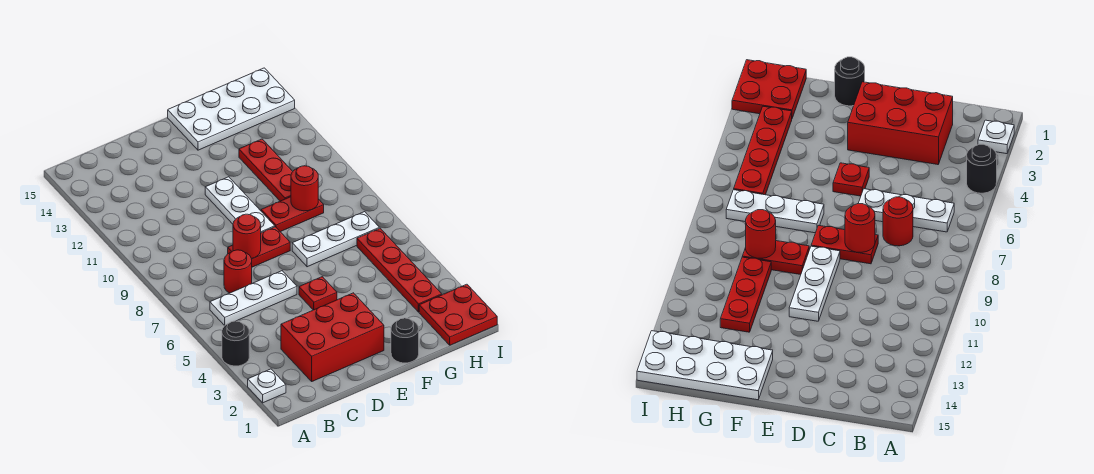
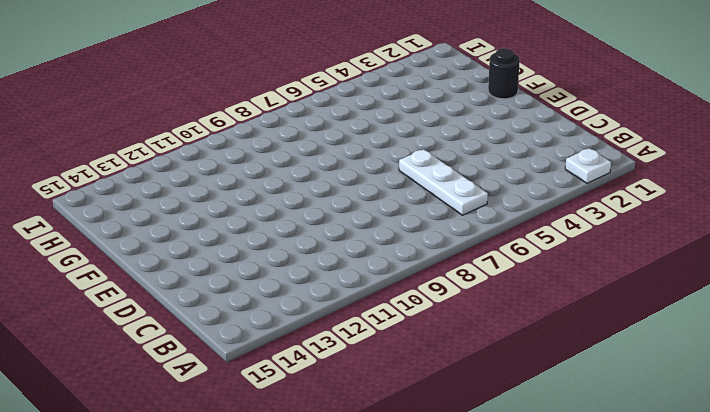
none -> black round brick A4 level 1
none -> red brick C2:E3 level 1
none -> red round brick C7 level 1

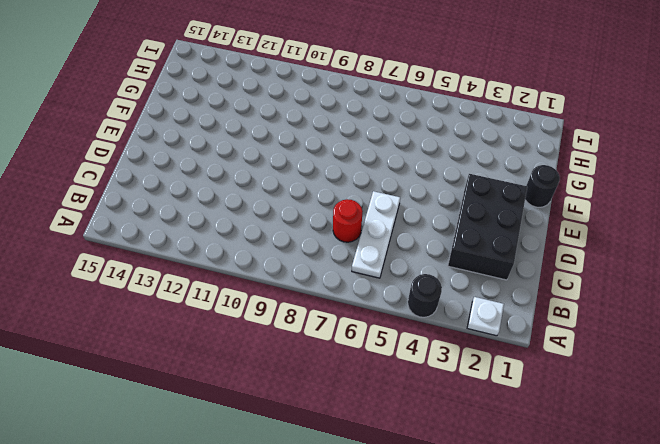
black brick C2:E3 level 1 -> red brick C2:E3 level 1
none -> red plate D8:E8 level 1
none -> red plate E5 level 1
none -> white plate E9:E11 level 1

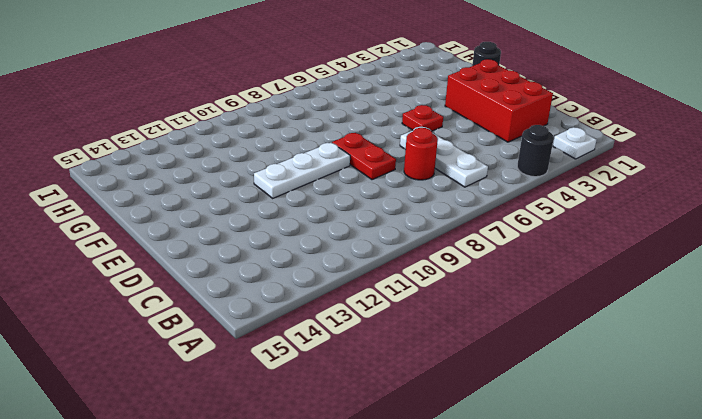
none -> white plate F7:H7 level 1
none -> red plate F9:G9 level 1
none -> white plate F14:I15 level 1

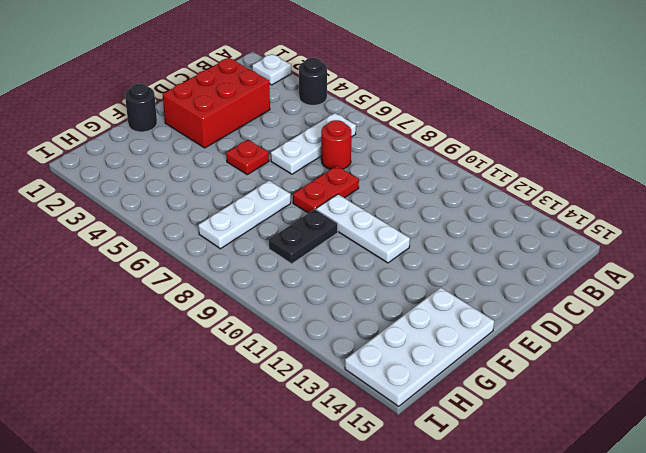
black plate F9:G9 level 1 -> red plate F9:G9 level 1
none -> red plate G10:G12 level 1
none -> red plate H1:I2 level 1
none -> red plate H3:H6 level 1

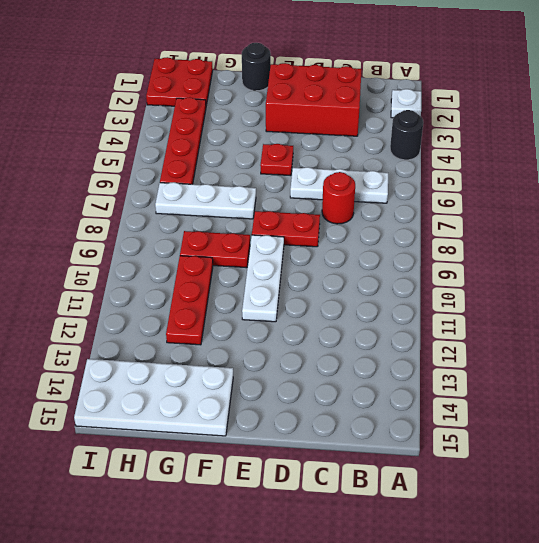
none -> red round brick D8 level 2
none -> red round brick G9 level 2

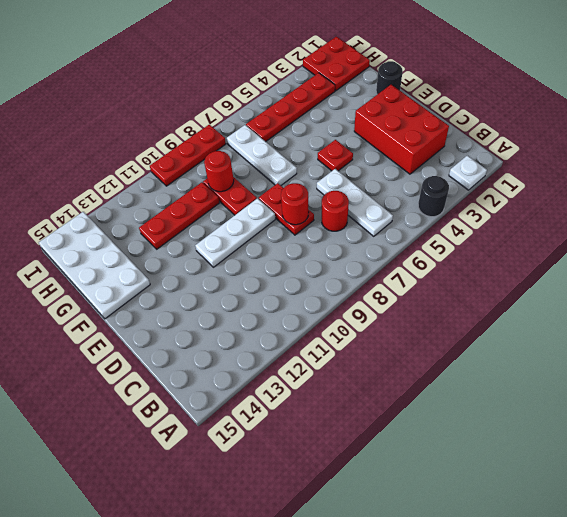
red plate I8:I10 level 1 -> none

